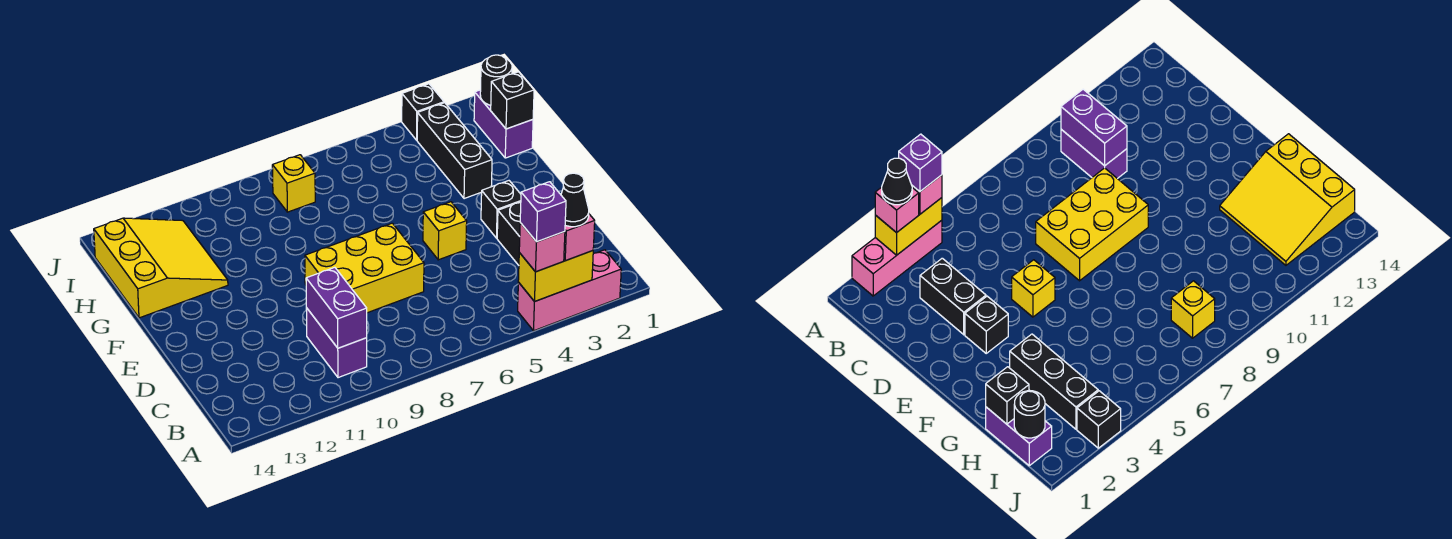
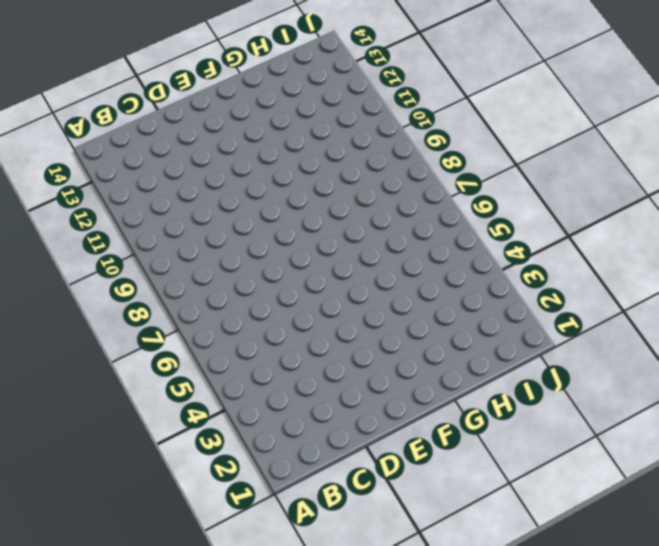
none -> pink brick A2:A4 level 1
none -> purple brick B10:C10 level 1
none -> black brick C3:D3 level 1

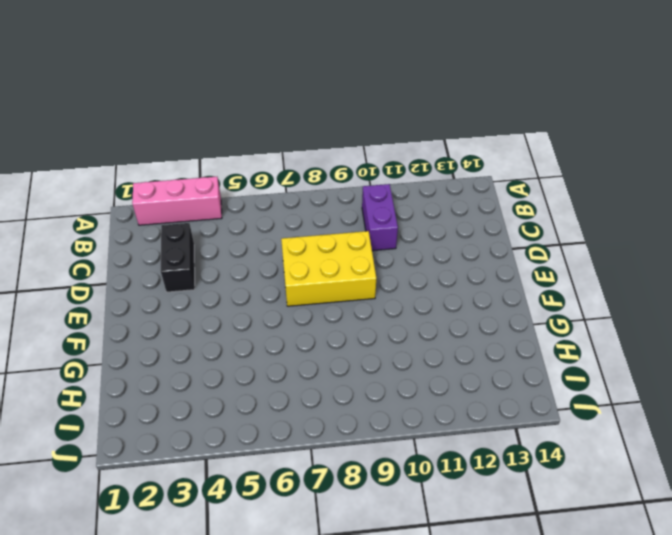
none -> black brick E3 level 1
none -> yellow brick E5 level 1
none -> black brick G3:I3 level 1

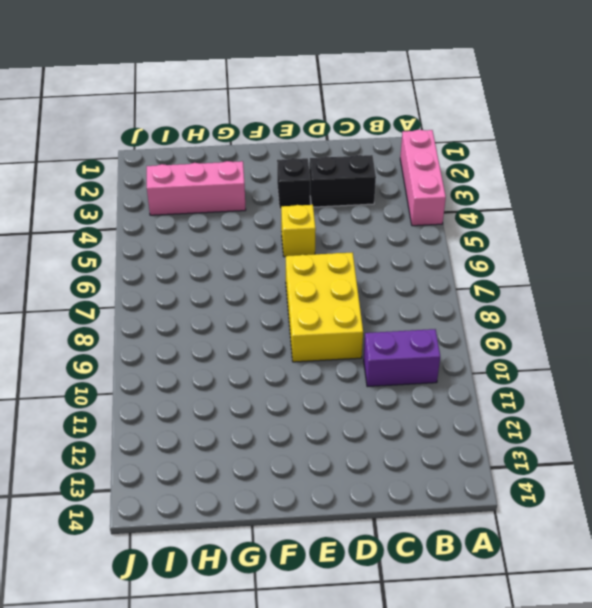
pink brick G3:I3 level 1 -> black brick G3:I3 level 1
none -> yellow slope G12:I14 level 1 top 14
none -> purple brick H1:I1 level 1
none -> yellow brick I8 level 1

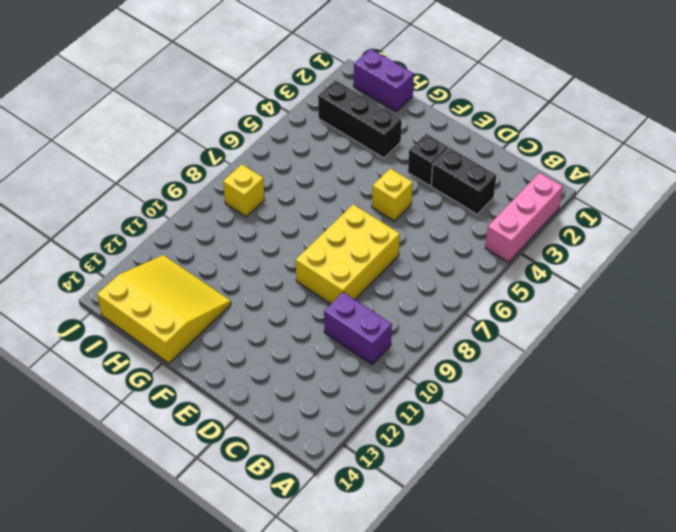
none -> black brick J3 level 1
none -> yellow brick A3:A4 level 2
none -> purple brick B10:C10 level 2

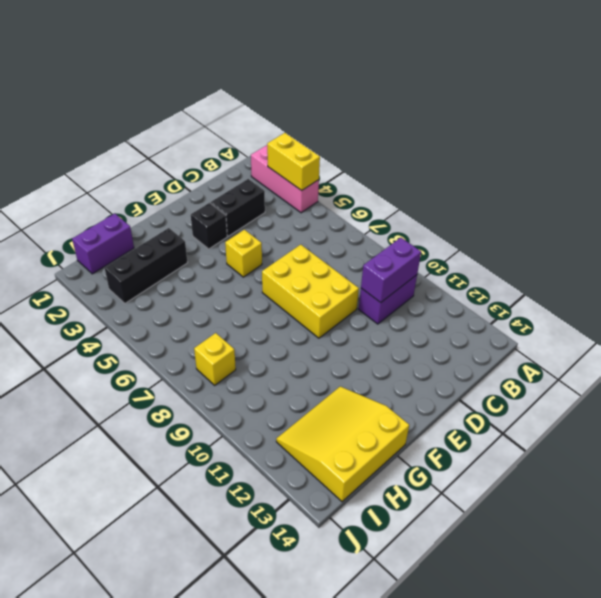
none -> black brick J3 level 1
none -> black brick H1 level 2
none -> black round brick I1 level 2

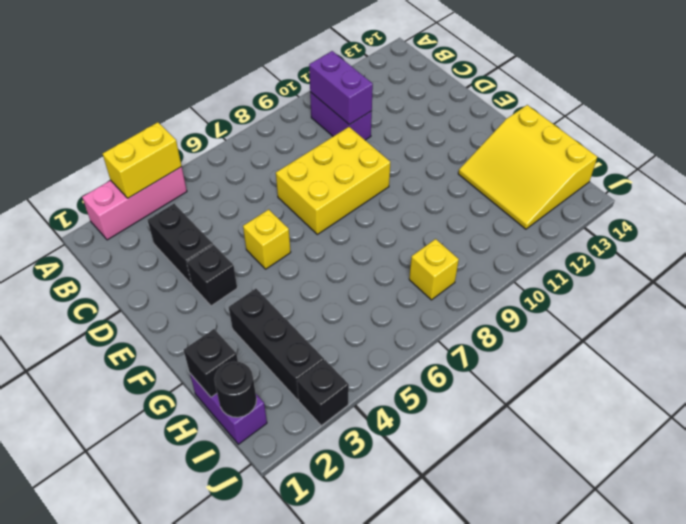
none -> pink brick A3 level 3
none -> pink brick A4 level 3
none -> black cone A3 level 4

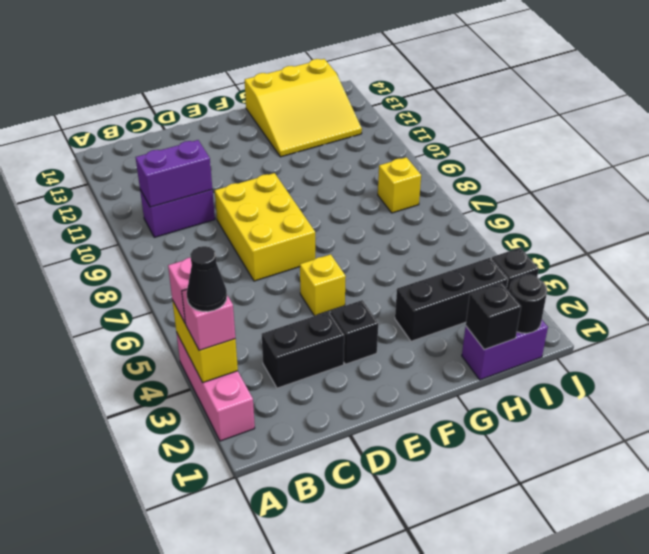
none -> purple brick A4 level 4

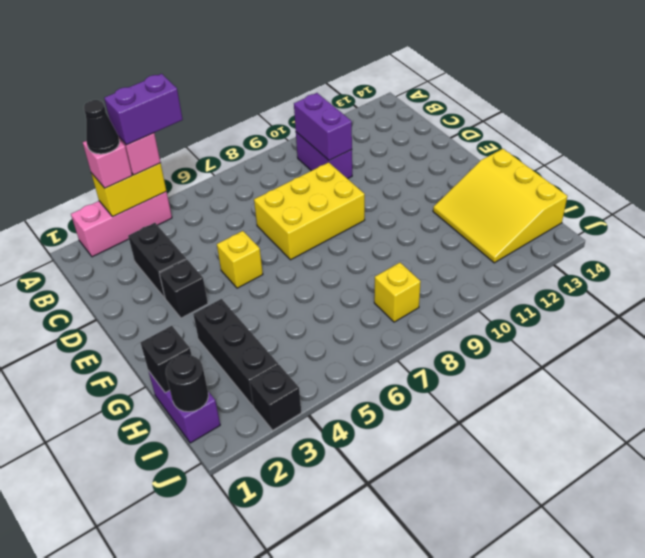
purple brick A4:A5 level 4 -> purple brick A4 level 4

